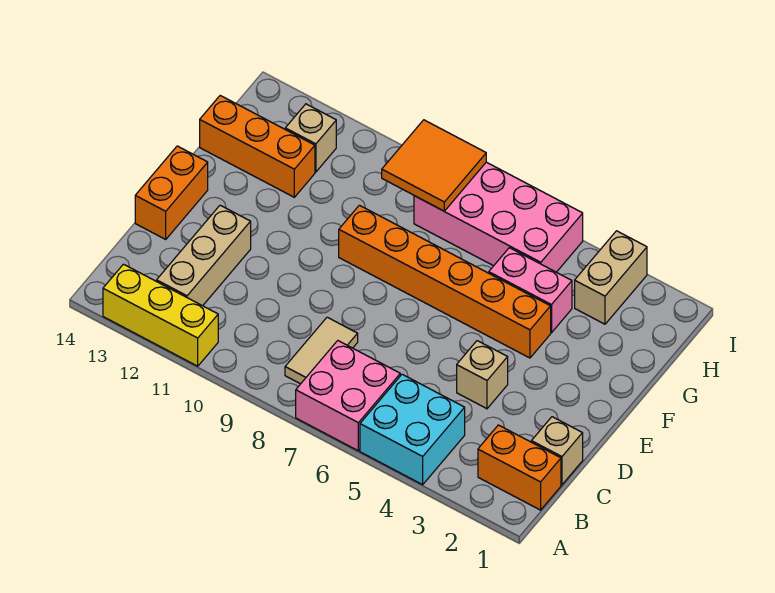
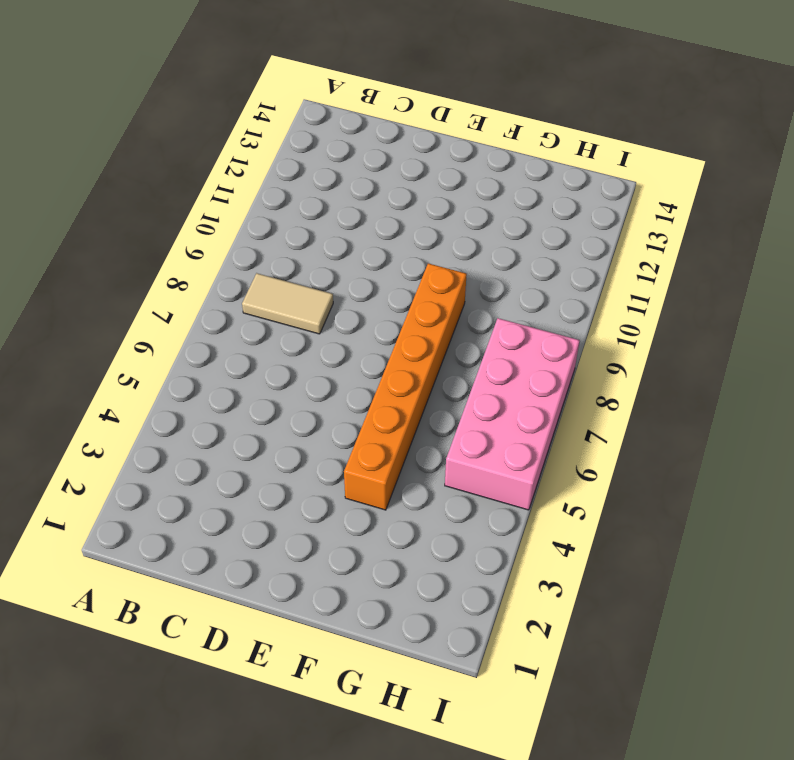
none -> cyan brick A4:B5 level 1
none -> pink brick A6:B7 level 1
none -> yellow brick A11:A13 level 1

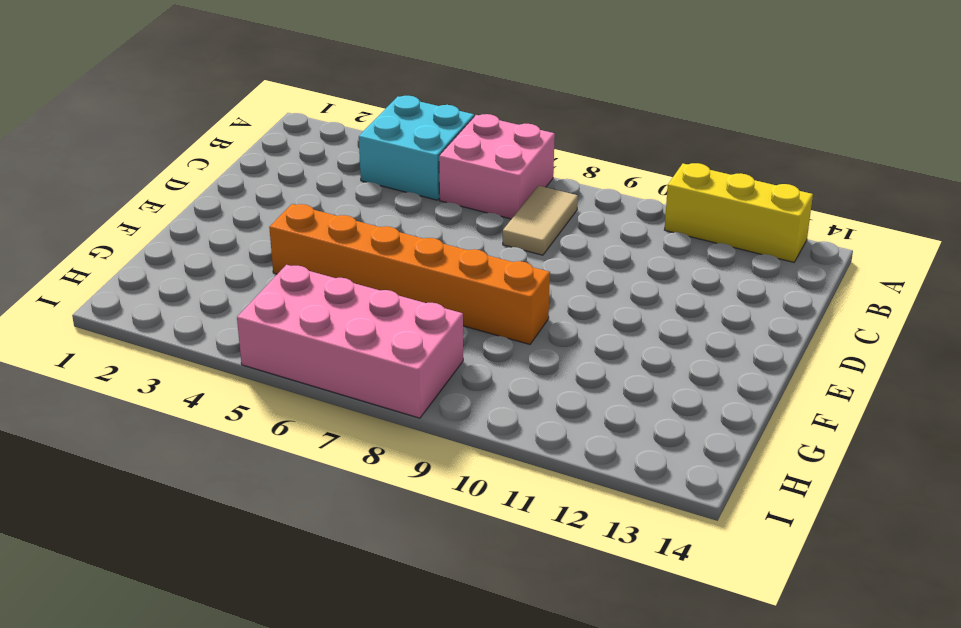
none -> orange brick B1:B2 level 1
none -> tan brick B12:D12 level 1
none -> tan brick C1 level 1

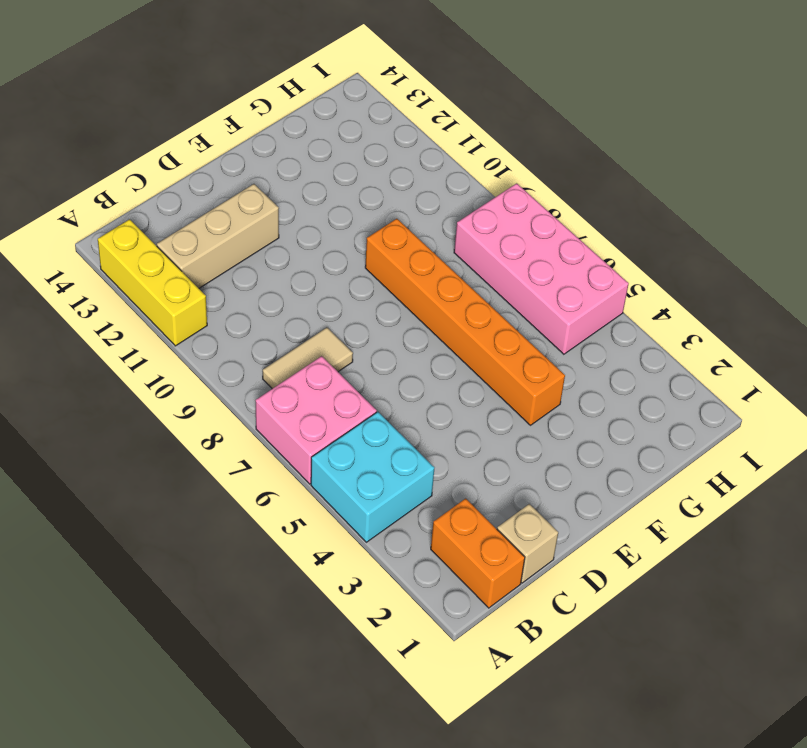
none -> tan brick D4 level 1
none -> orange brick D14:E14 level 1
none -> pink brick G4:G5 level 1

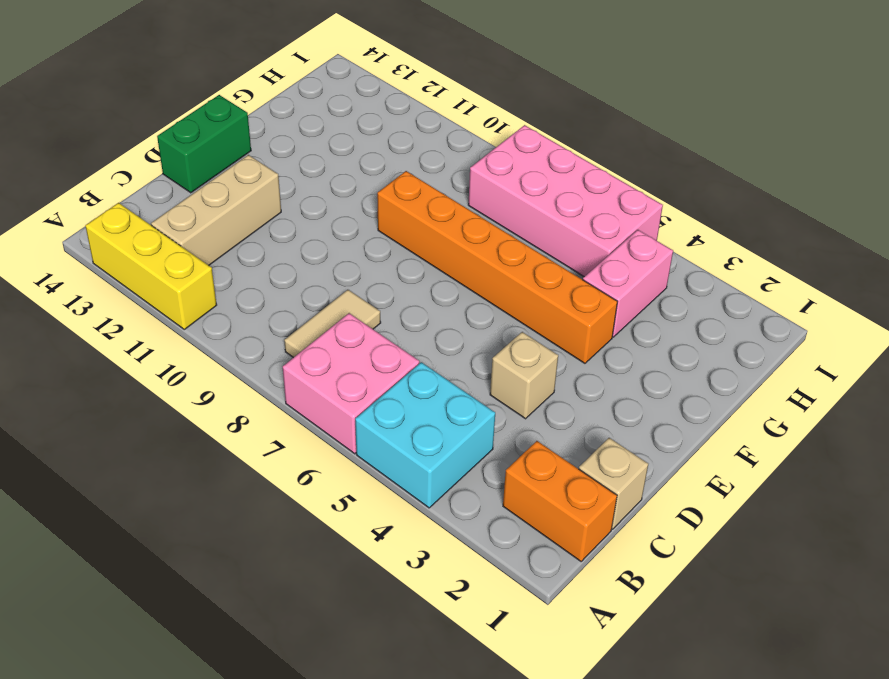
green brick D14:E14 level 1 -> orange brick D14:E14 level 1
pink brick G4:H4 level 1 -> pink brick G4:G5 level 1
none -> orange brick G12:G14 level 1
none -> tan brick H3:I3 level 1
none -> tan brick H12 level 1

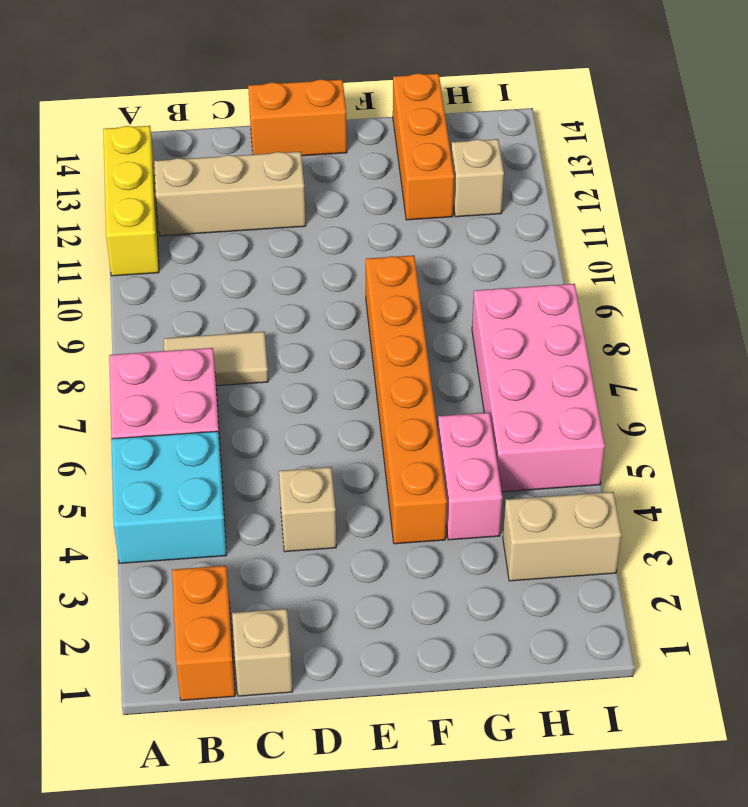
none -> orange tile H8:I9 level 2

